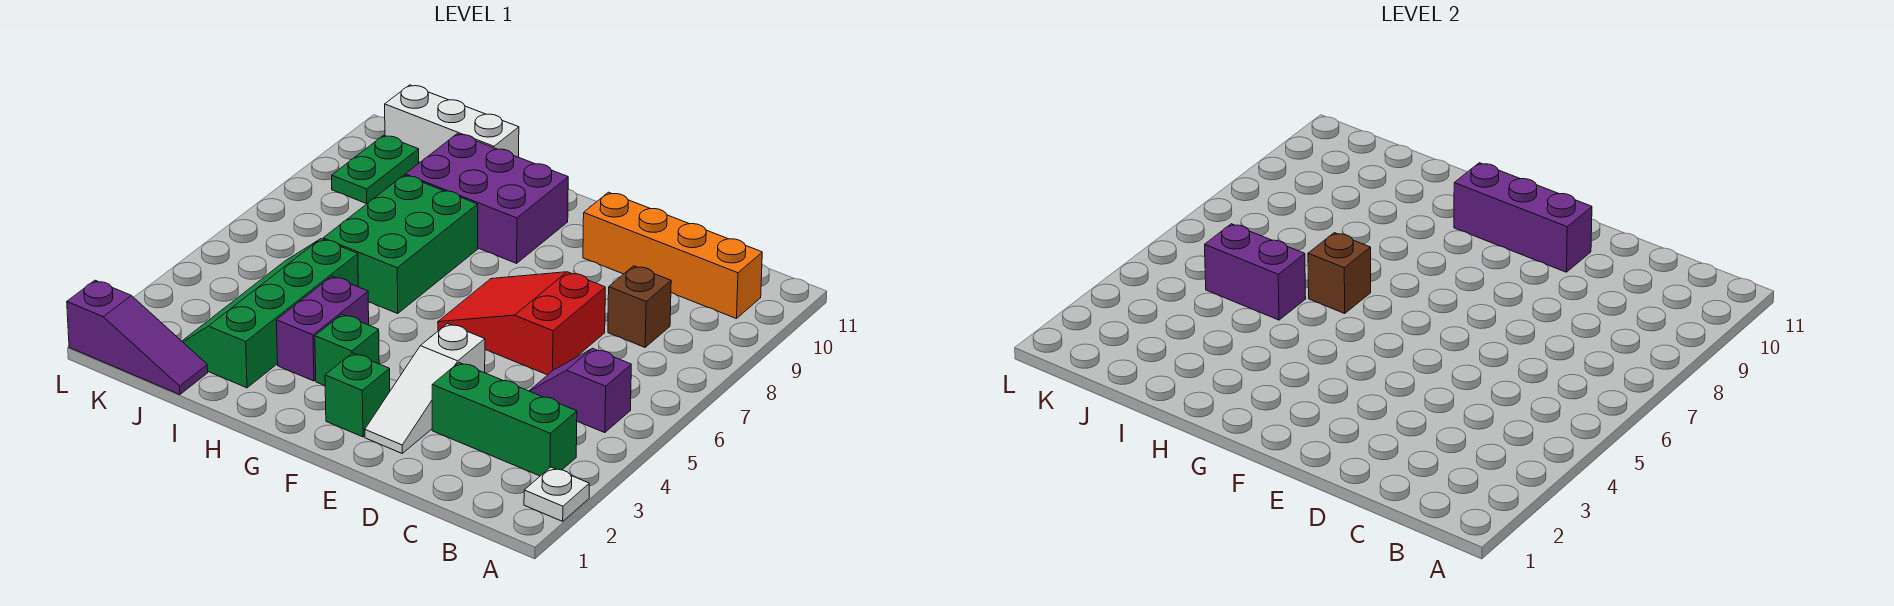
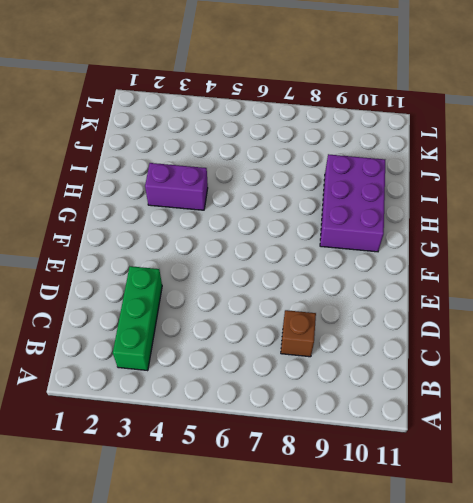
none -> white plate A2 level 1
none -> purple slope B5:C5 level 1 top B
none -> orange brick B10:E10 level 1

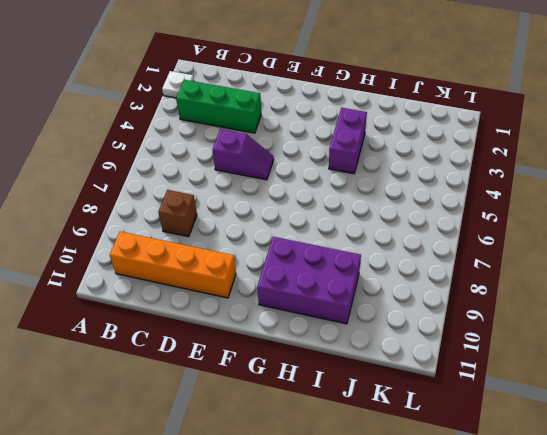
purple slope D5:E5 level 1 top D -> purple slope B5:C5 level 1 top B
none -> red slope D6:F7 level 1 top D
none -> white slope E2:E4 level 1 top 4
none -> green brick F2 level 1

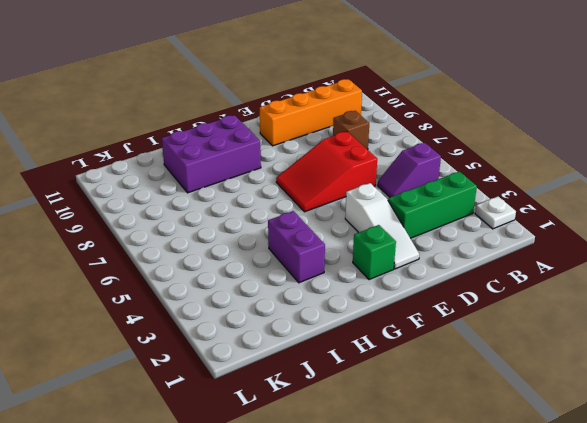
none -> green brick G3 level 1
none -> green brick H6:I8 level 1
none -> green slope I2:J5 level 1 top I

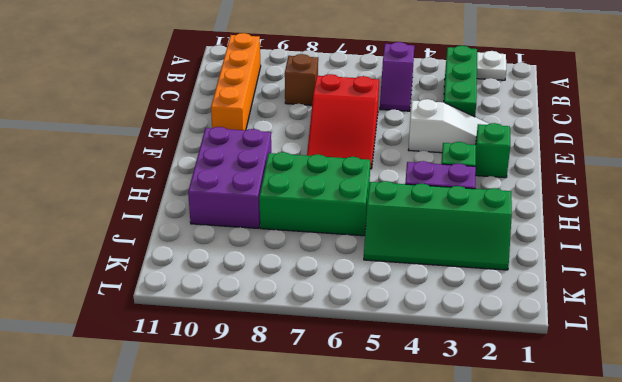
none -> white brick I11:K11 level 1
none -> purple slope J1:L1 level 1 top L
none -> green plate K9:K10 level 1

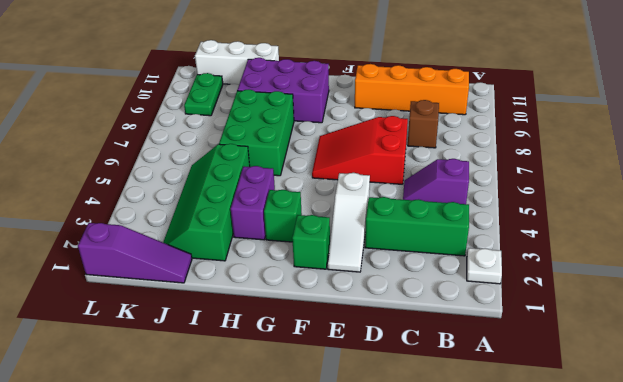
none -> purple brick E10:G10 level 2
none -> brown brick H6 level 2
none -> purple brick I5:J5 level 2

